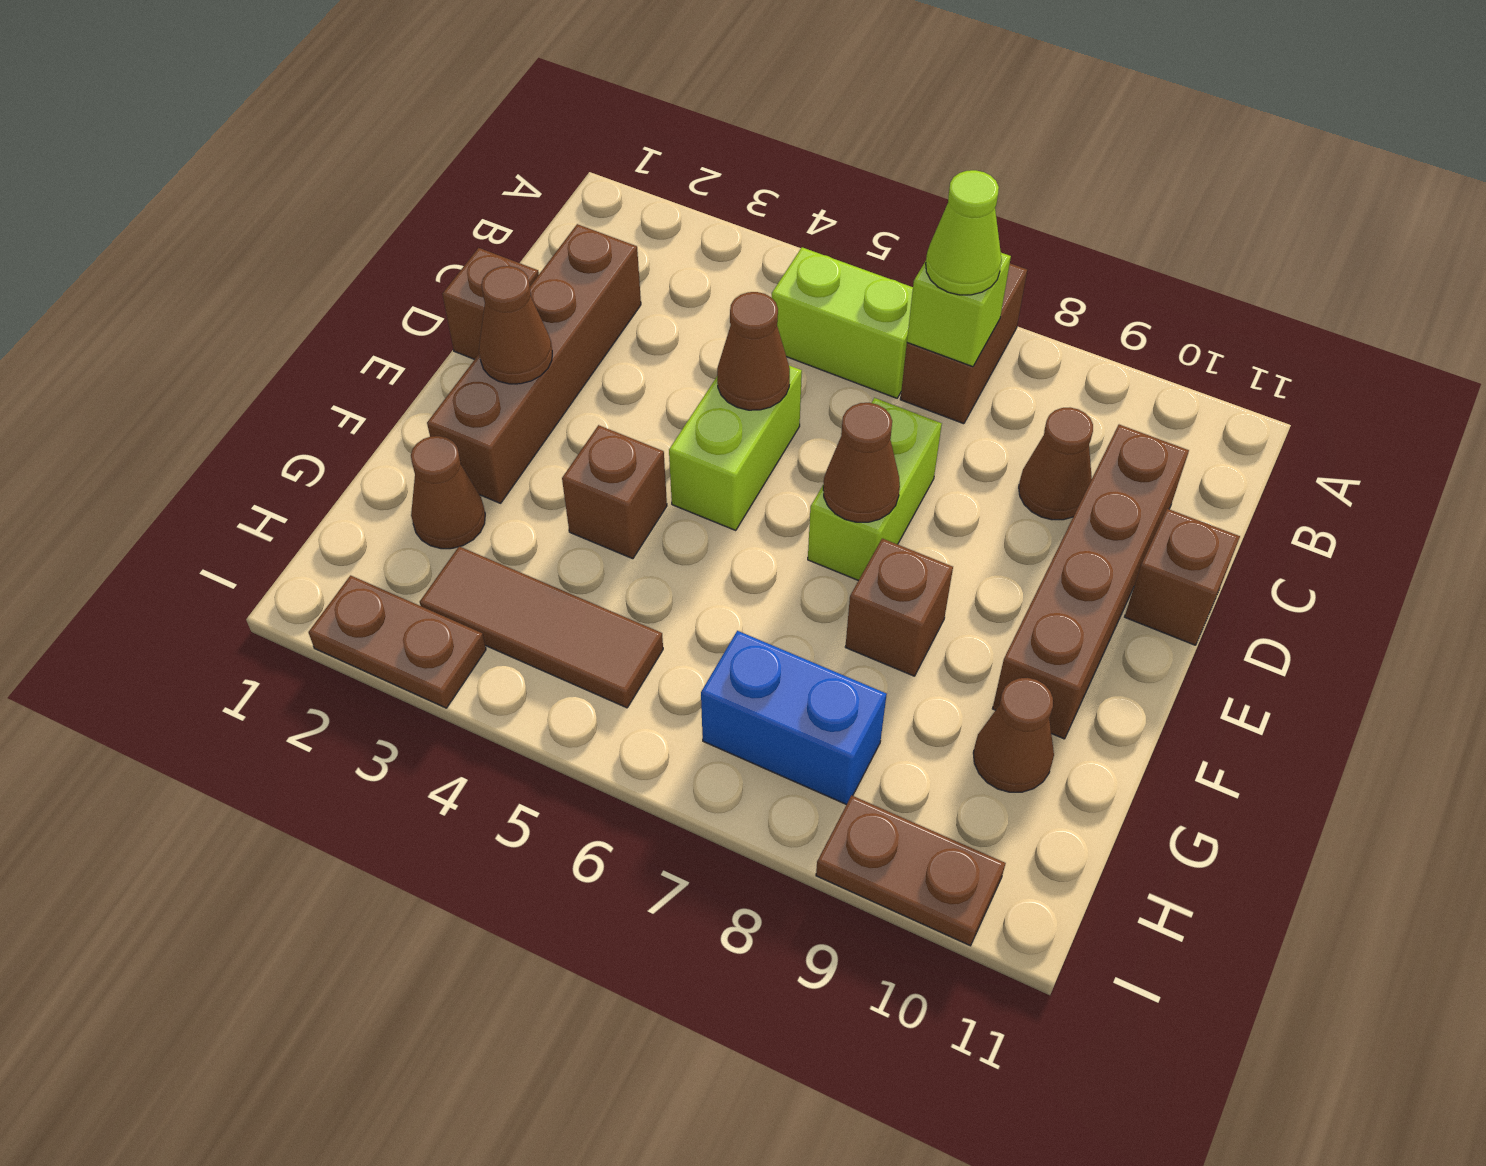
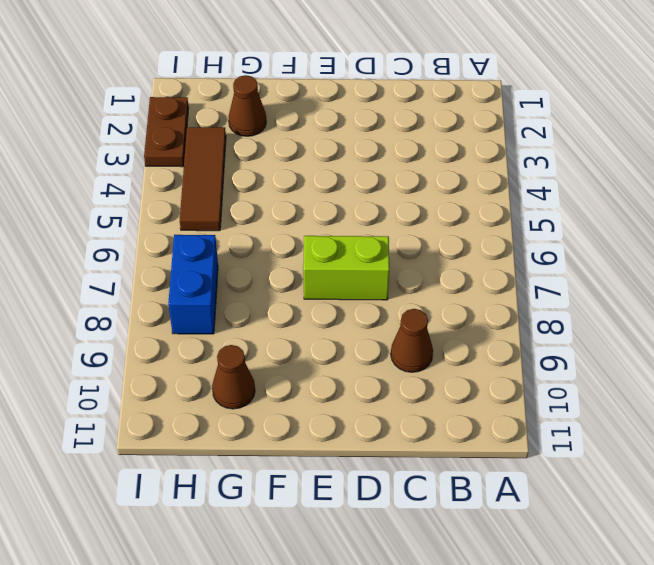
none -> brown brick A7:B7 level 1
none -> lime brick B5:B6 level 1
none -> brown brick C2:F2 level 1

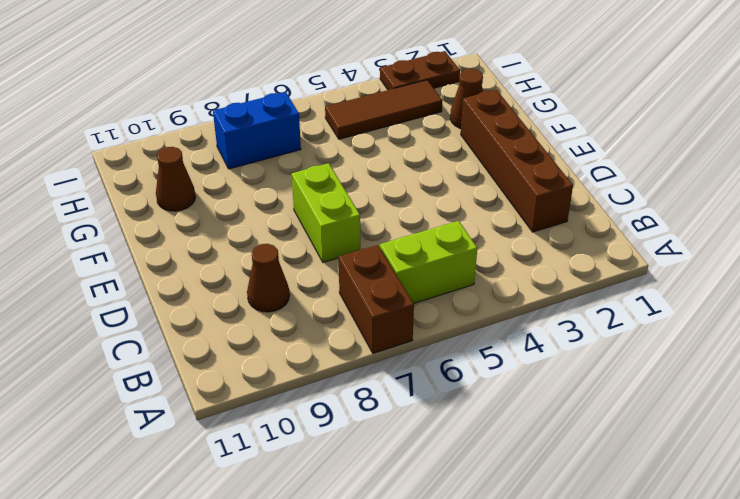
none -> brown brick C10:F10 level 1
none -> brown brick D1 level 1
none -> lime brick D5:E5 level 1

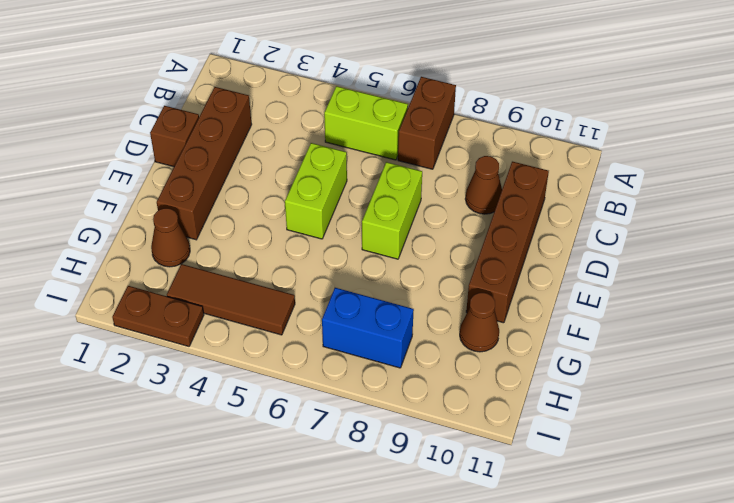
none -> brown brick D11 level 1
none -> brown brick F4 level 1
none -> brown brick F8 level 1

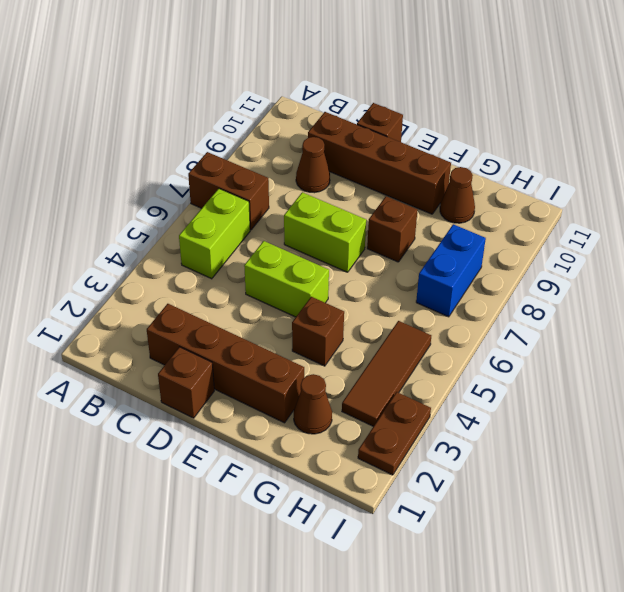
none -> brown plate I9:I10 level 1
none -> lime brick B7 level 2
none -> brown cone D5 level 2

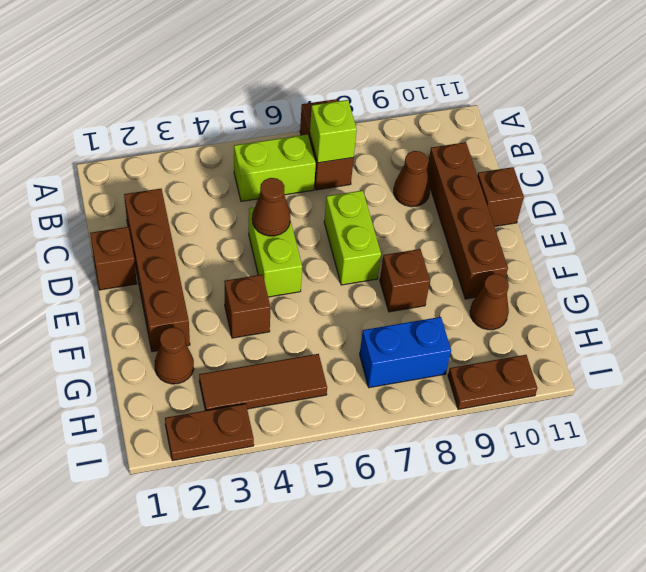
none -> brown cone E2 level 2
none -> brown cone E7 level 2
none -> lime cone B7 level 3

